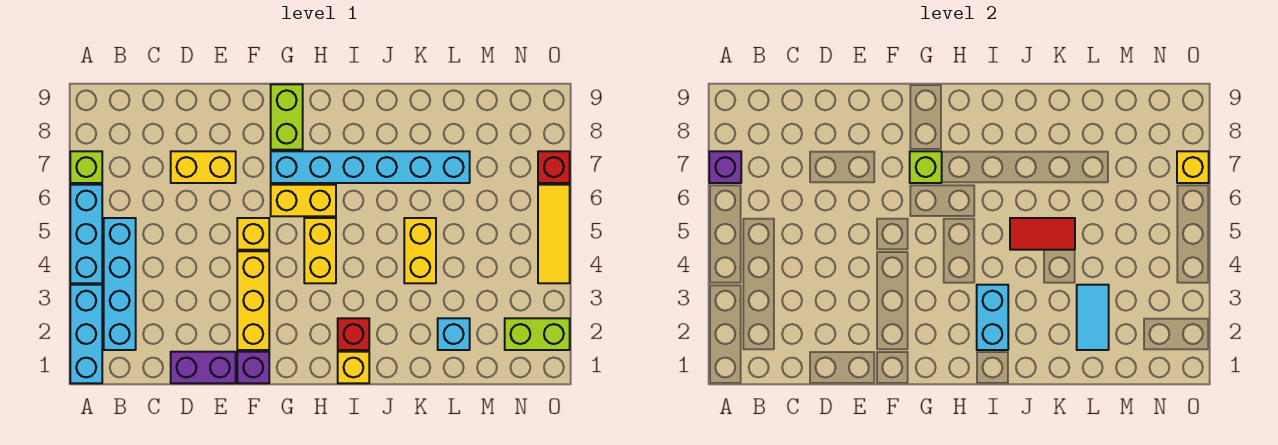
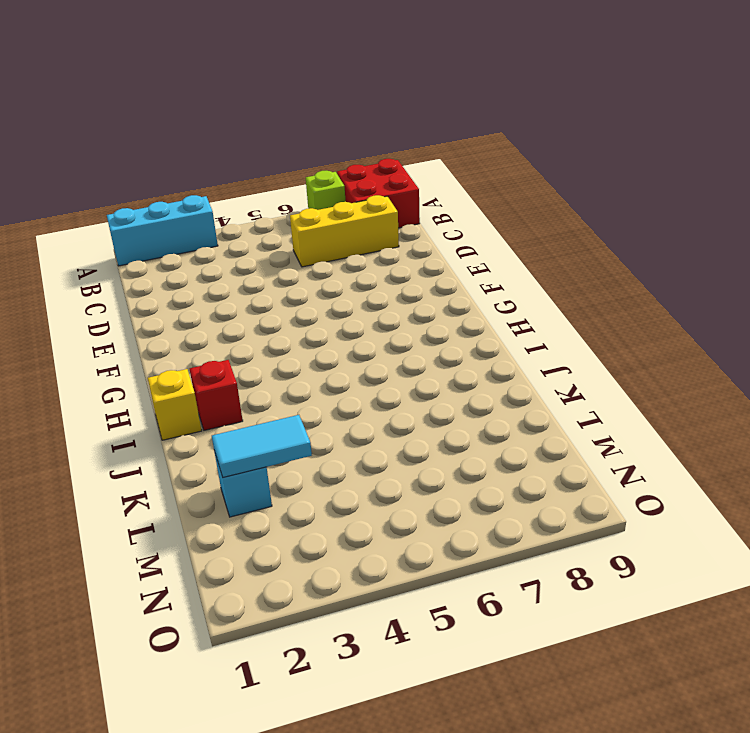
red brick A8:B9 level 1 -> none
yellow brick C6:C8 level 1 -> yellow brick F2:F4 level 1
none -> cyan brick A4:A6 level 1
none -> cyan brick B2:B5 level 1
none -> purple brick D1:E1 level 1

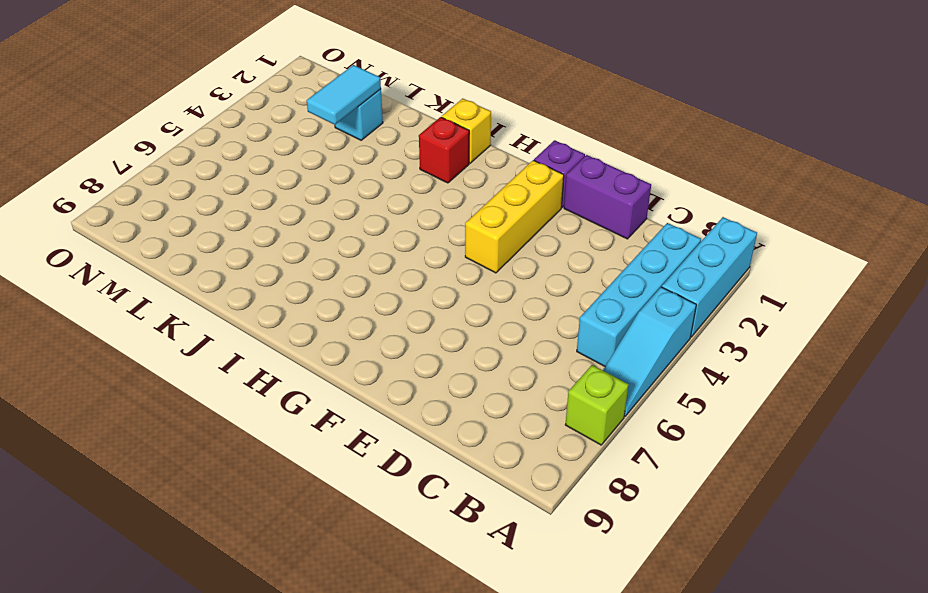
cyan slope A4:A6 level 1 top 4 -> cyan brick A4:A6 level 1
none -> yellow brick D7:E7 level 1
none -> yellow brick F5 level 1
none -> yellow brick G6:H6 level 1

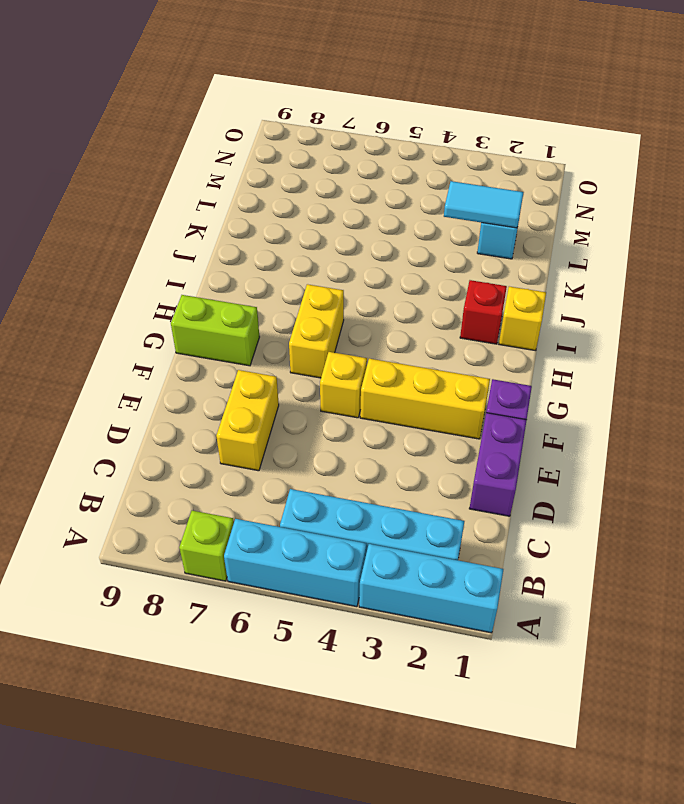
none -> cyan brick G7:L7 level 1
none -> yellow brick H4:H5 level 1
none -> yellow brick K4:K5 level 1

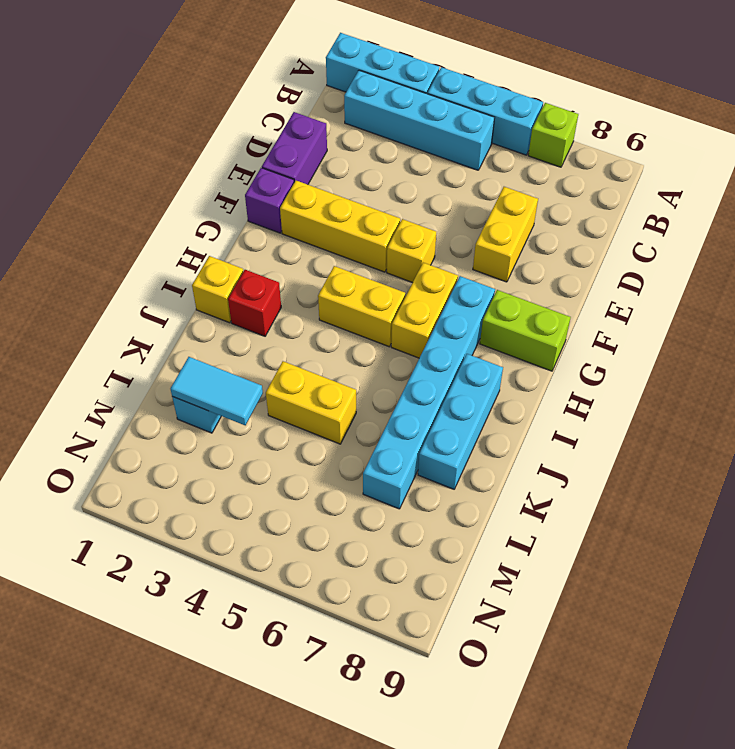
cyan brick I8:K8 level 1 -> none
none -> lime brick N2:O2 level 1
none -> yellow tile O4:O6 level 1
none -> red brick O7 level 1

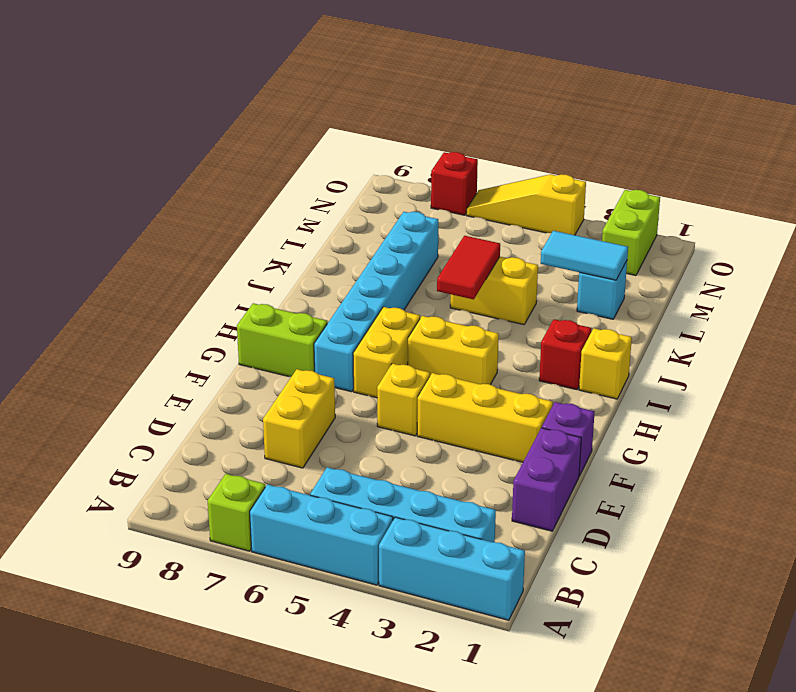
yellow slope O4:O6 level 1 top 4 -> yellow tile O4:O6 level 1
none -> purple brick A7 level 2
none -> lime brick G7 level 2
none -> cyan brick I2:I3 level 2

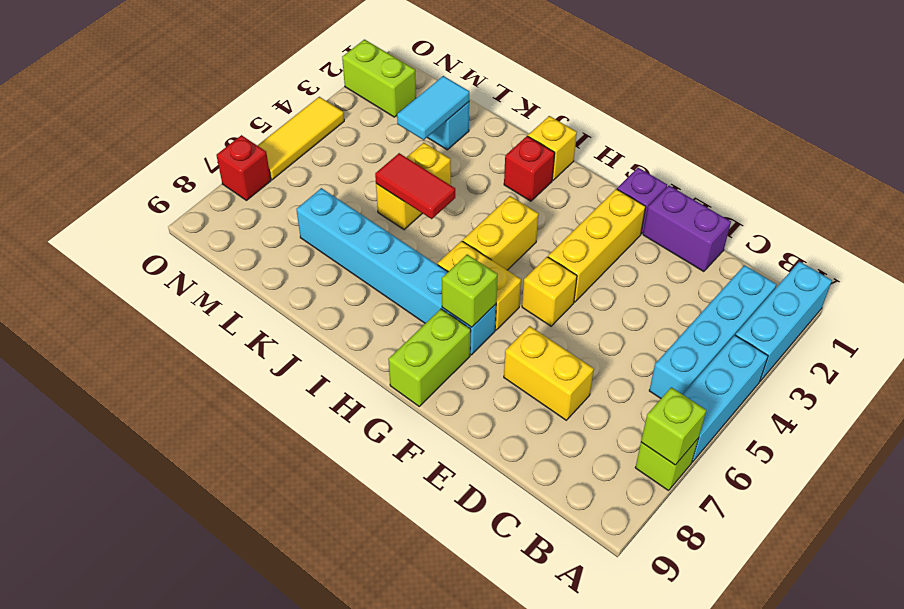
lime brick A7 level 2 -> purple brick A7 level 2
none -> cyan brick I2:I3 level 2
none -> yellow brick O7 level 2

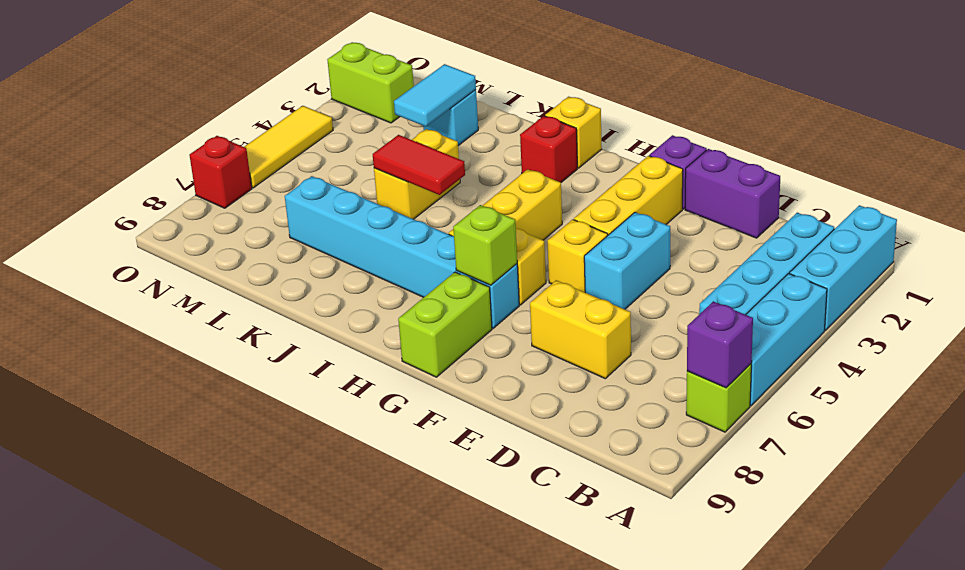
cyan brick E4:E5 level 1 -> cyan brick I2:I3 level 2
none -> yellow brick O7 level 2

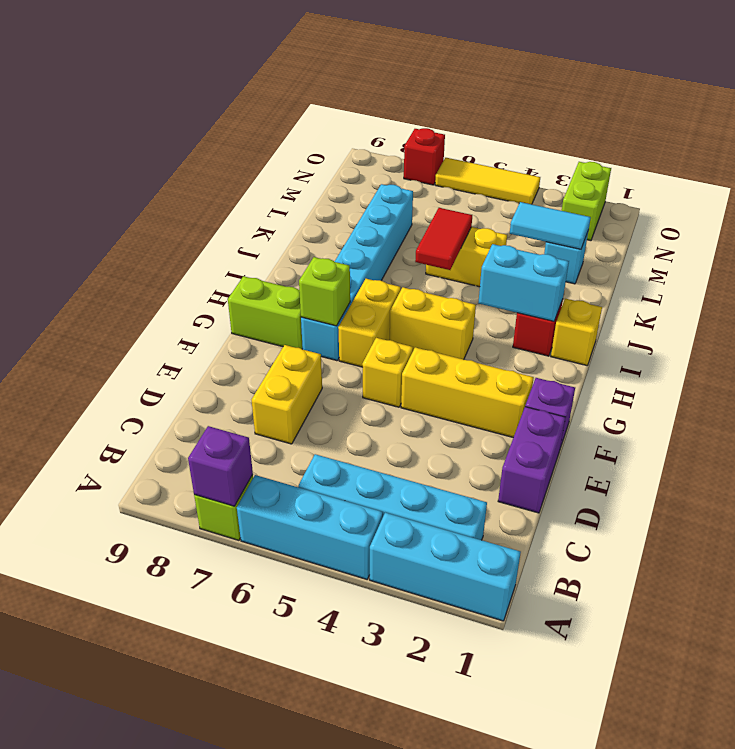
none -> yellow brick O7 level 2

